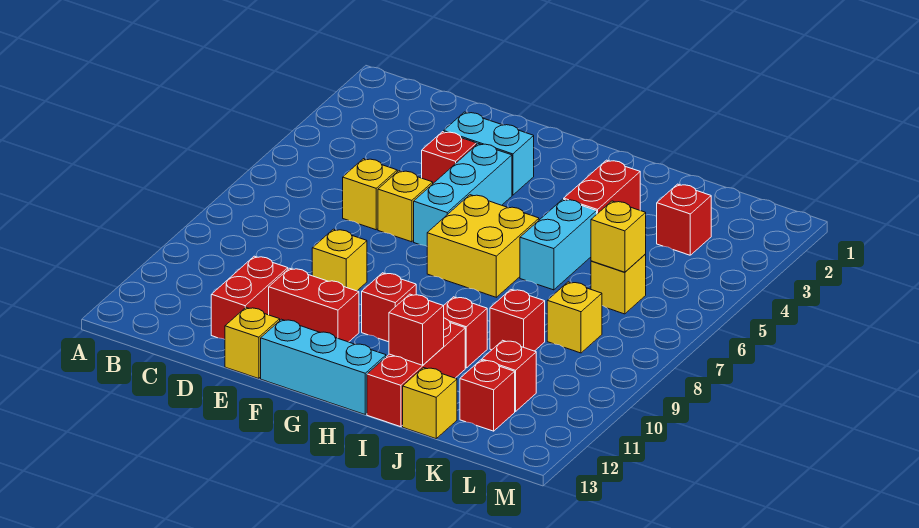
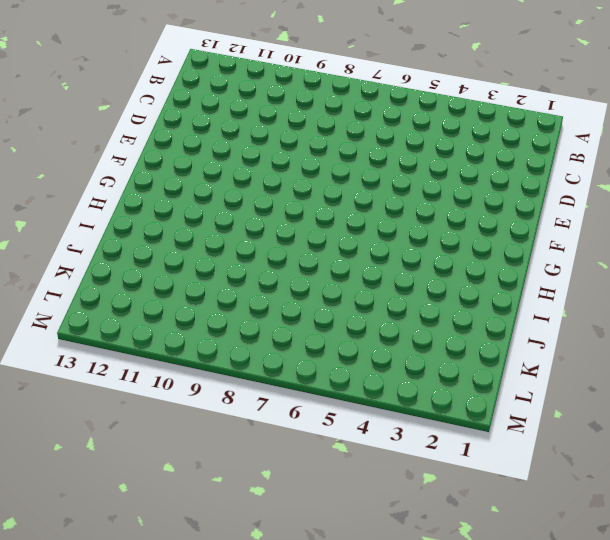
none -> yellow brick D6 level 1
none -> red brick D11:D12 level 1
none -> cyan brick E3:F3 level 1

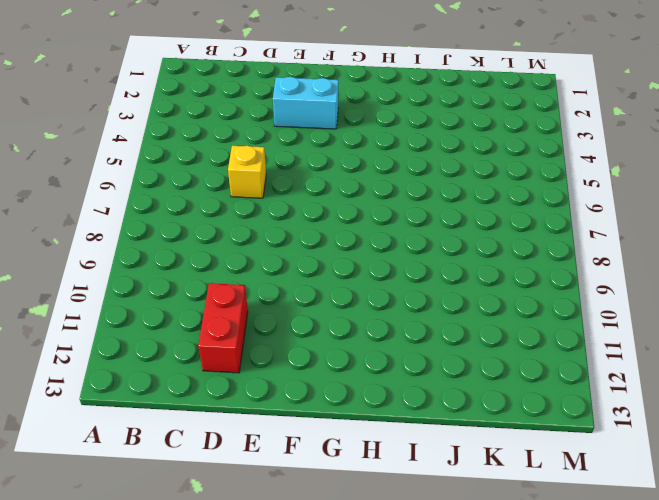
none -> red brick E4 level 1
none -> yellow brick E6 level 1
none -> yellow brick E9 level 1

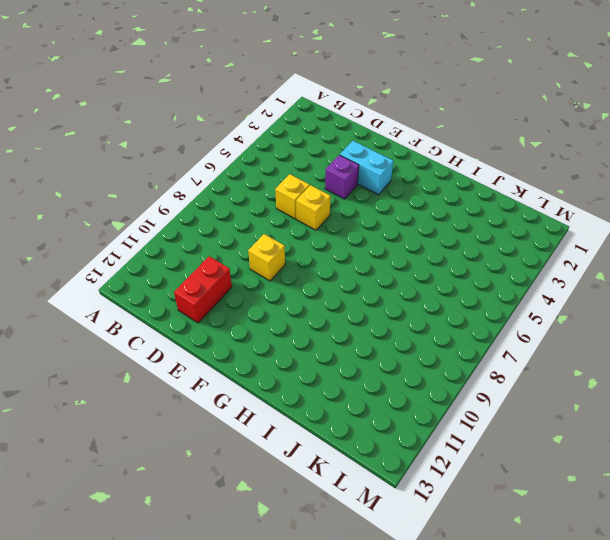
purple brick E4 level 1 -> red brick E4 level 1
none -> red brick E11:F11 level 1
none -> yellow brick E13 level 1
none -> cyan brick F4:F6 level 1

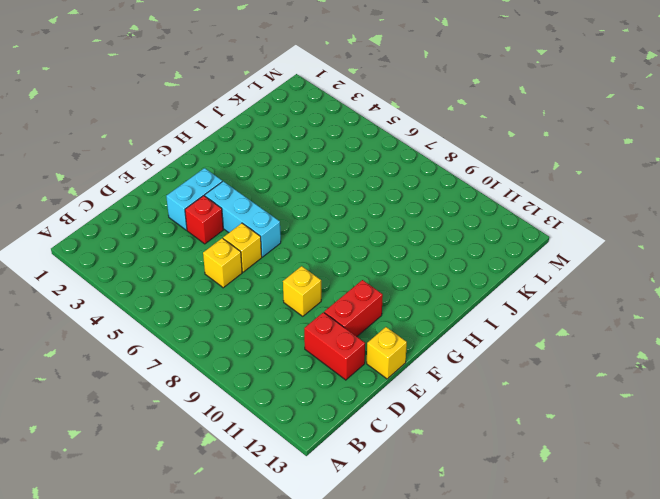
none -> cyan brick F13:H13 level 1
none -> yellow brick G6:H7 level 1
none -> red brick G10 level 1

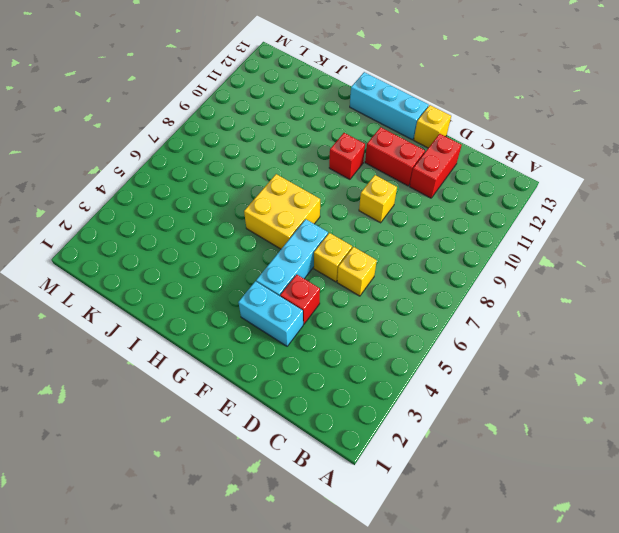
none -> red brick I3:I4 level 1
none -> cyan brick I5:I6 level 1
none -> red brick I10 level 1

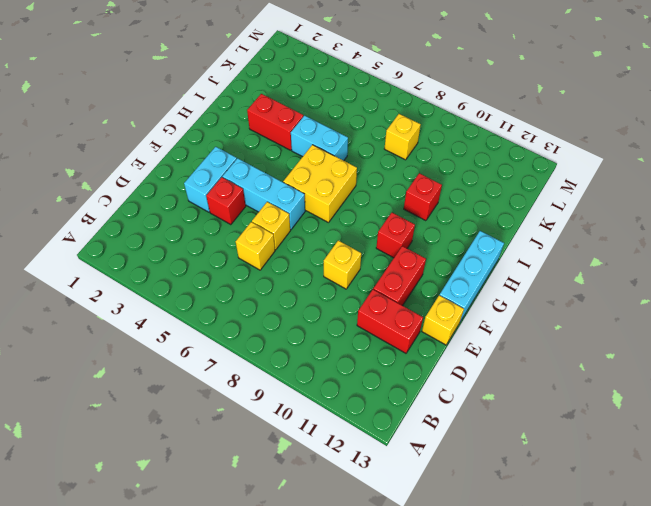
none -> red brick I11:I13 level 1
none -> red brick J9 level 1
none -> yellow brick J13 level 1

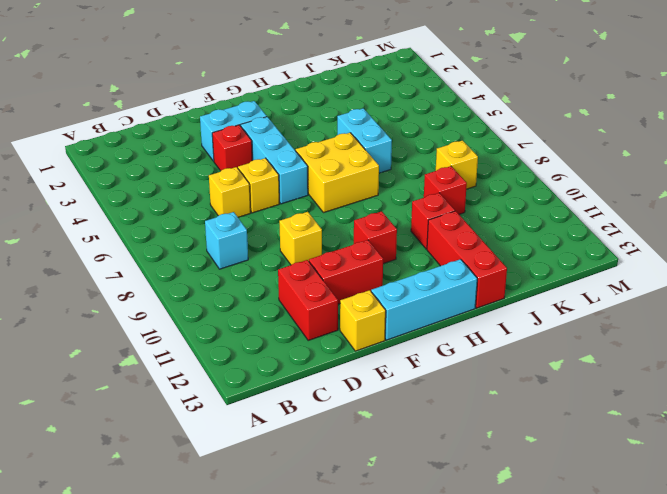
cyan brick C8 level 1 -> none
none -> red brick I3:I4 level 1
none -> yellow brick J13 level 1
none -> red brick K3 level 1

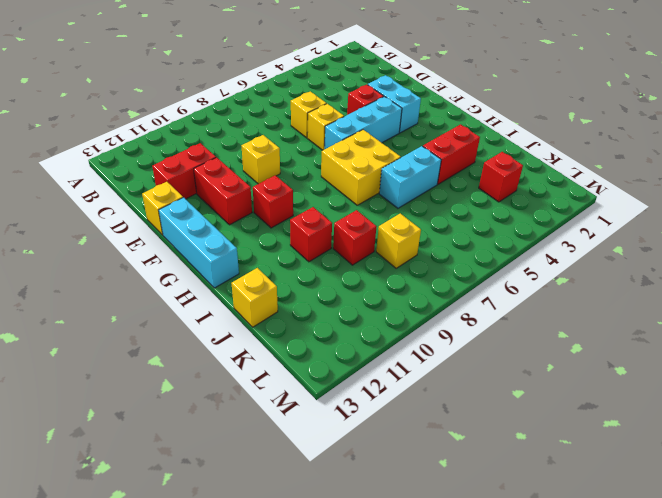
none -> red brick I11:I13 level 1
none -> yellow brick K6 level 1
none -> red brick K11 level 1

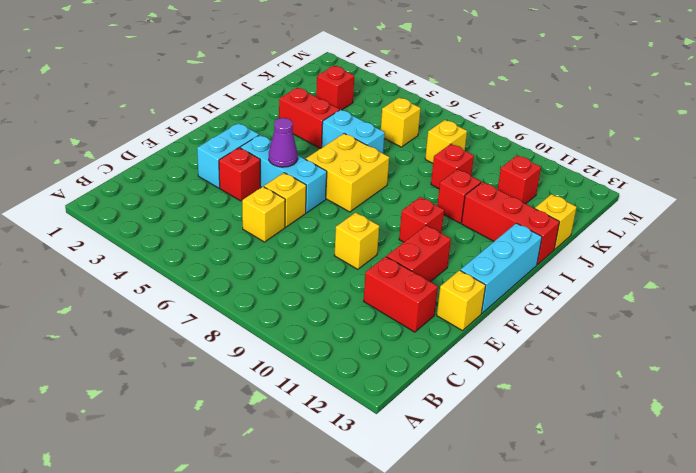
purple cone F5 level 2 -> none
none -> red brick K12 level 1
none -> red brick I12 level 2
none -> yellow brick K6 level 2

